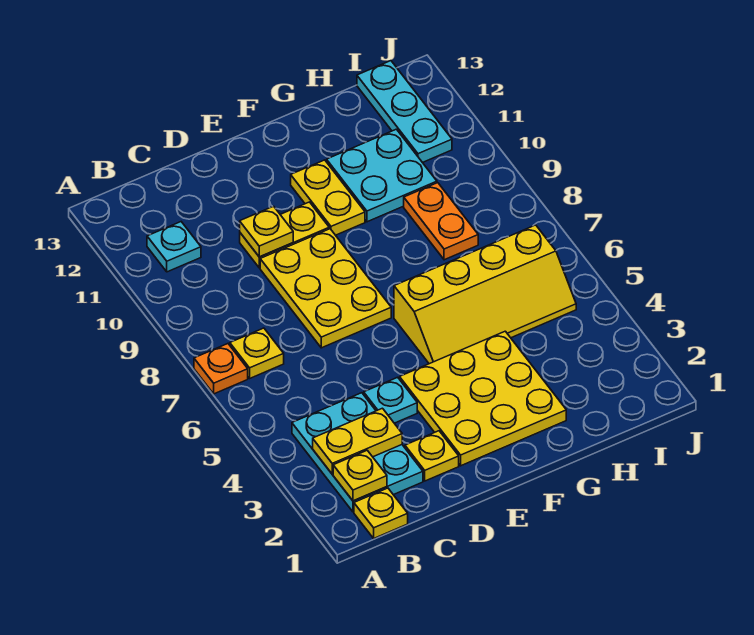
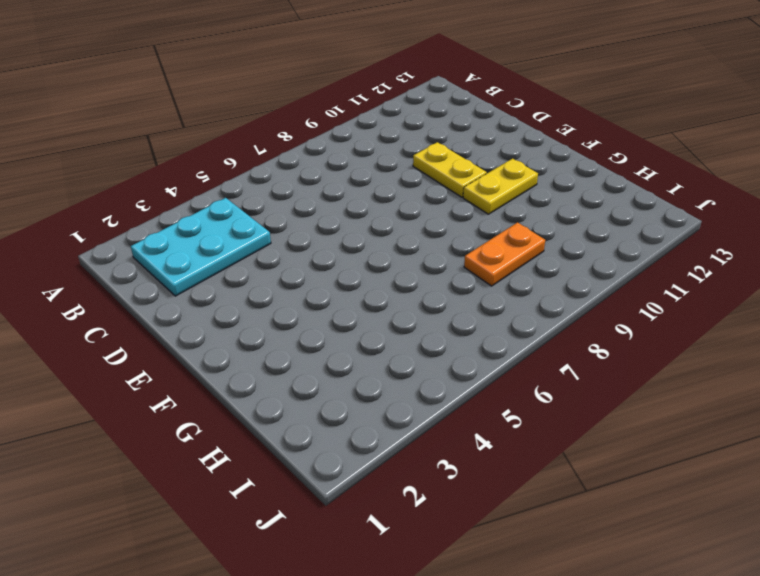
none -> orange plate A7 level 1
none -> yellow plate B1 level 1
none -> yellow plate B7 level 1

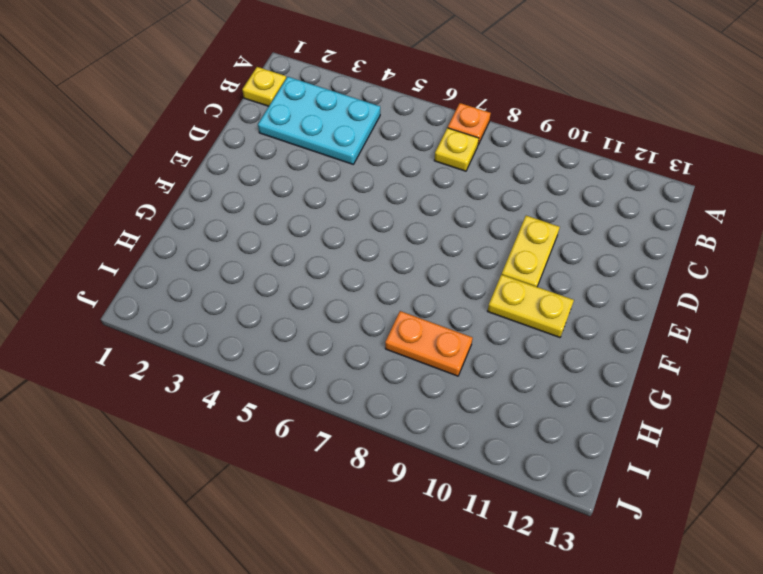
none -> cyan plate B11 level 1
none -> yellow plate D2 level 1
none -> cyan plate D4 level 1

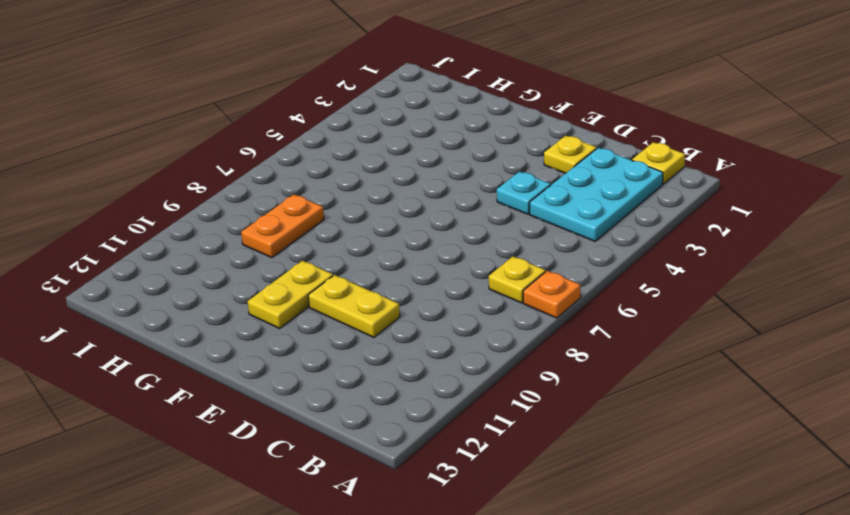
none -> cyan plate B11 level 1
none -> yellow plate D7:E9 level 1
none -> yellow plate E2:G4 level 1

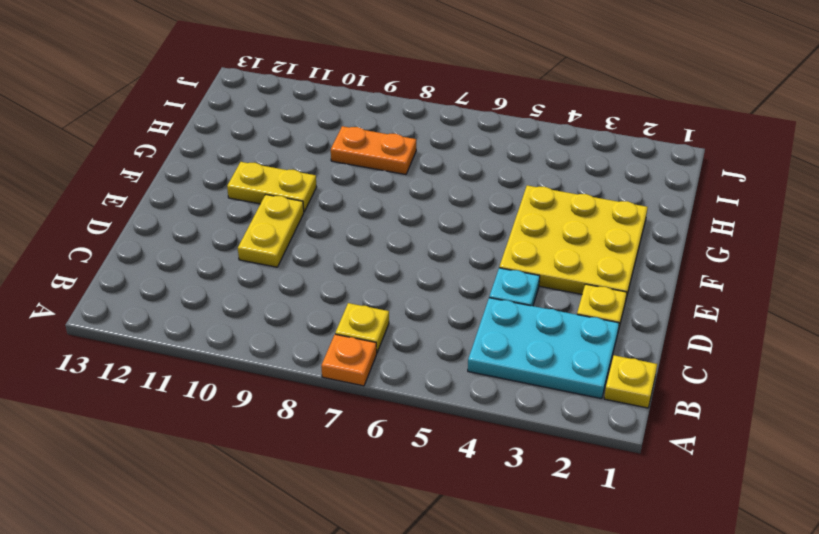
none -> cyan plate B11 level 1
none -> yellow plate D7:E9 level 1
none -> yellow slope F5:I6 level 1 top 6

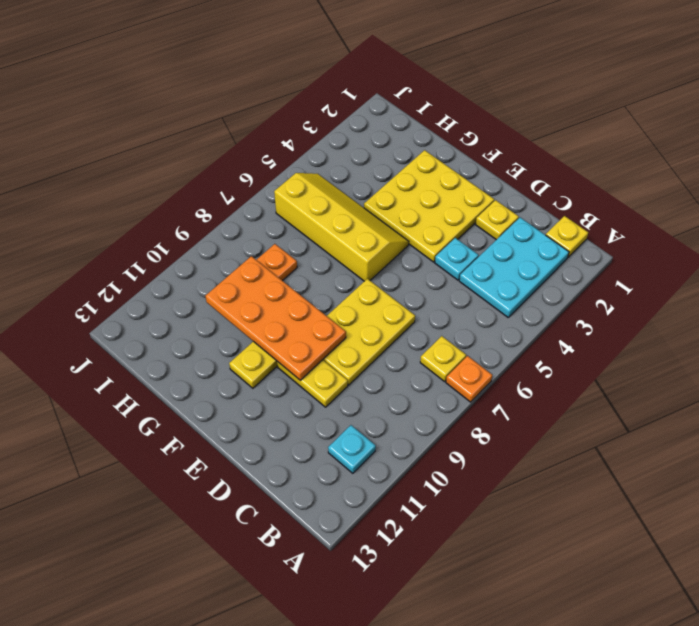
orange plate E9:H10 level 2 -> none
none -> cyan plate G10:H11 level 1
none -> cyan plate I11:I13 level 1
none -> yellow plate B2 level 2

